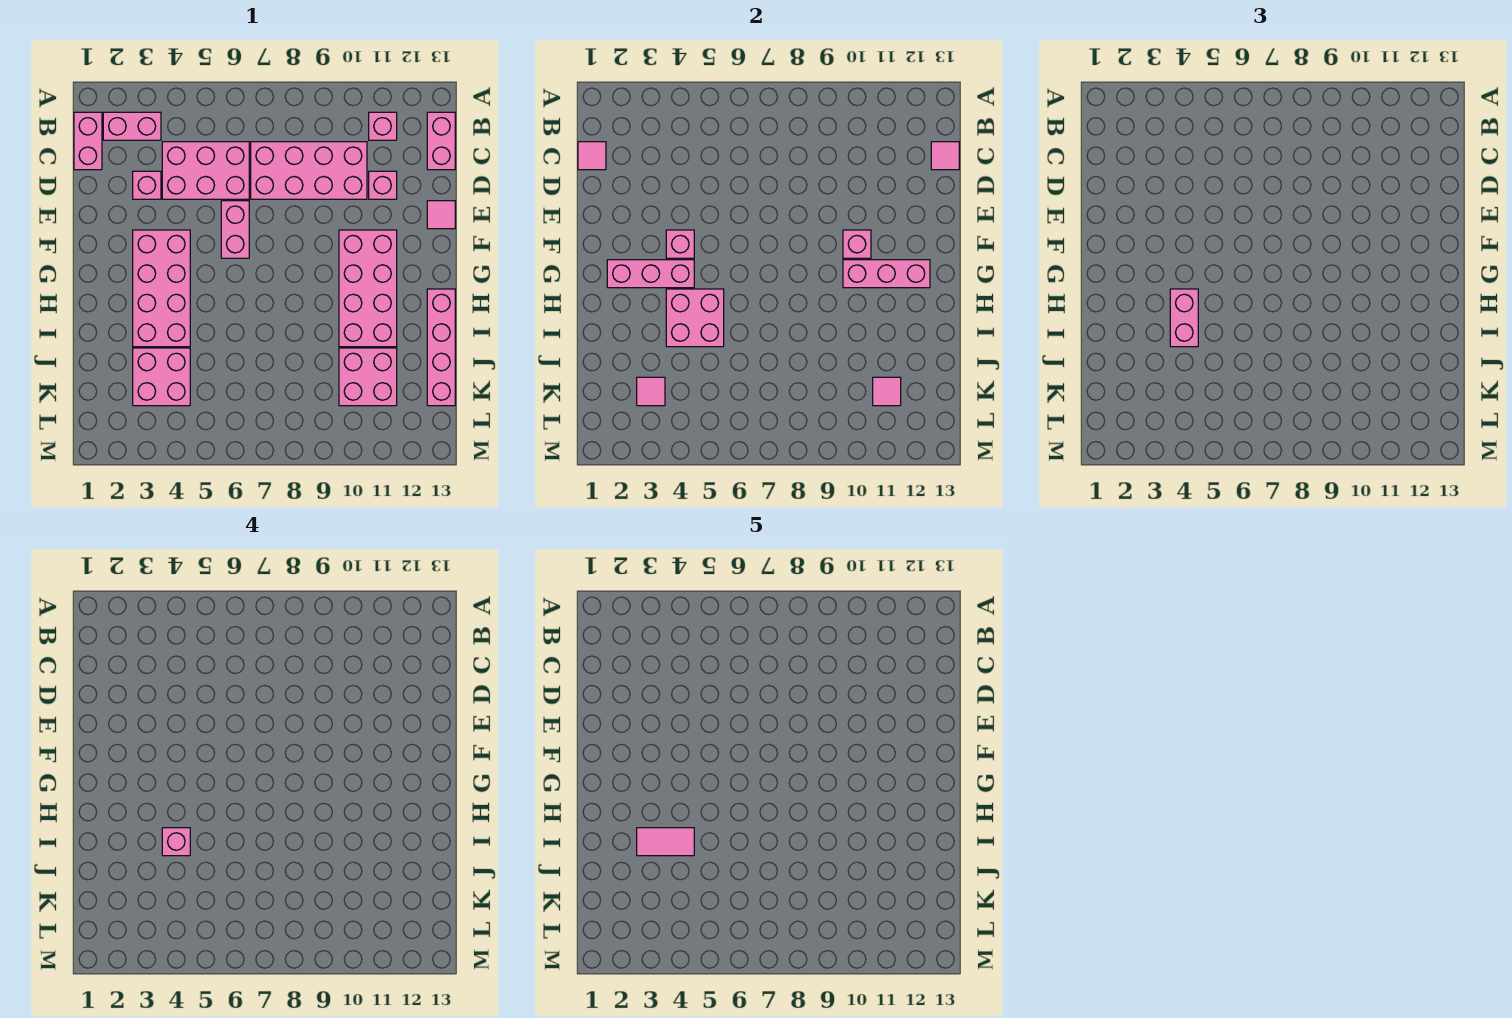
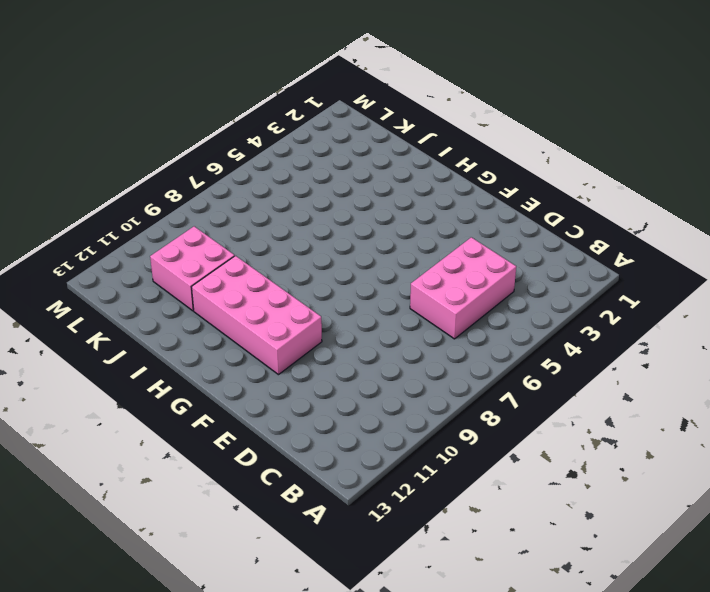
none -> pink brick B1:C1 level 1
none -> pink brick B2:B3 level 1
none -> pink brick B11 level 1

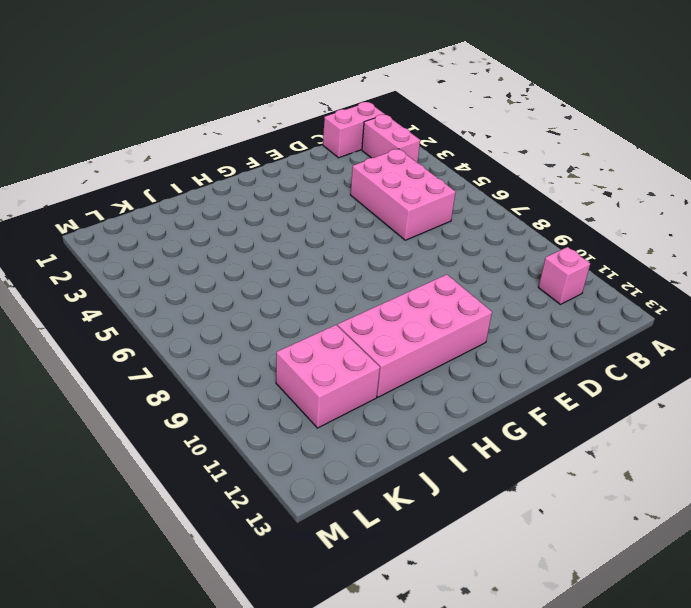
none -> pink brick B13:C13 level 1
none -> pink brick C7:D10 level 1
none -> pink brick D3 level 1

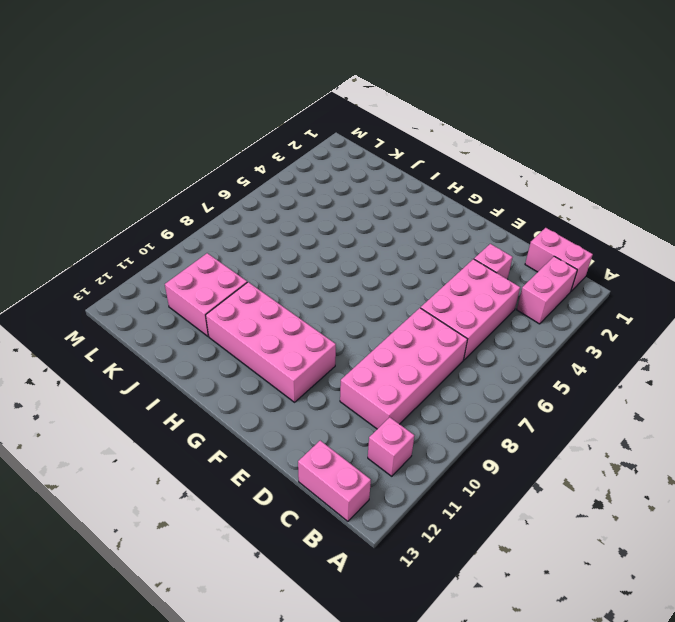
none -> pink brick D11 level 1
none -> pink brick E6:F6 level 1
none -> pink tile E13 level 1

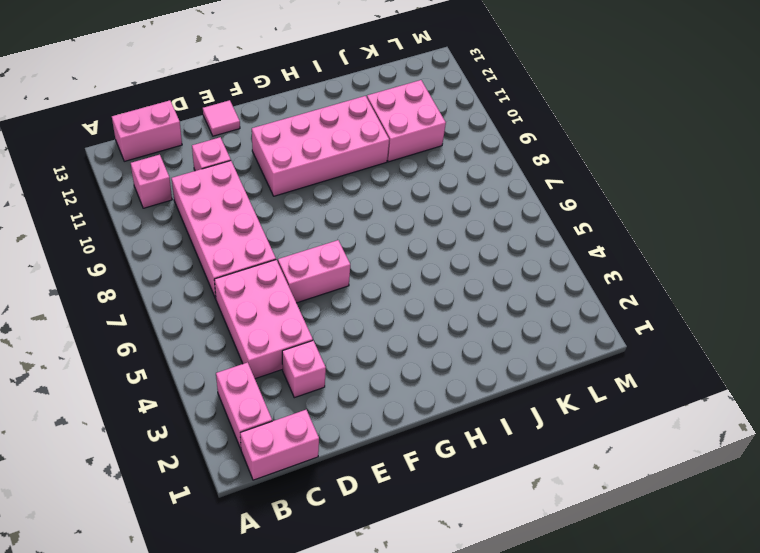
none -> pink brick F3:I4 level 1
none -> pink brick H13:K13 level 1
none -> pink brick J3:K4 level 1

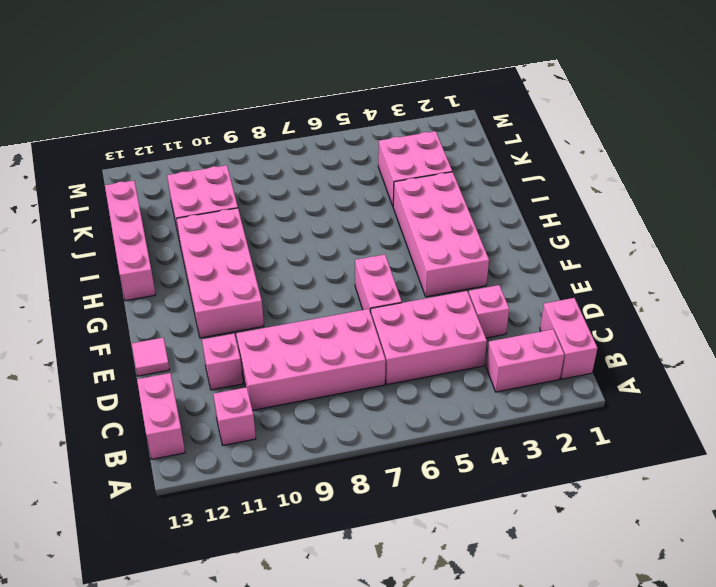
none -> pink tile C1 level 2
none -> pink tile C13 level 2
none -> pink brick F4 level 2

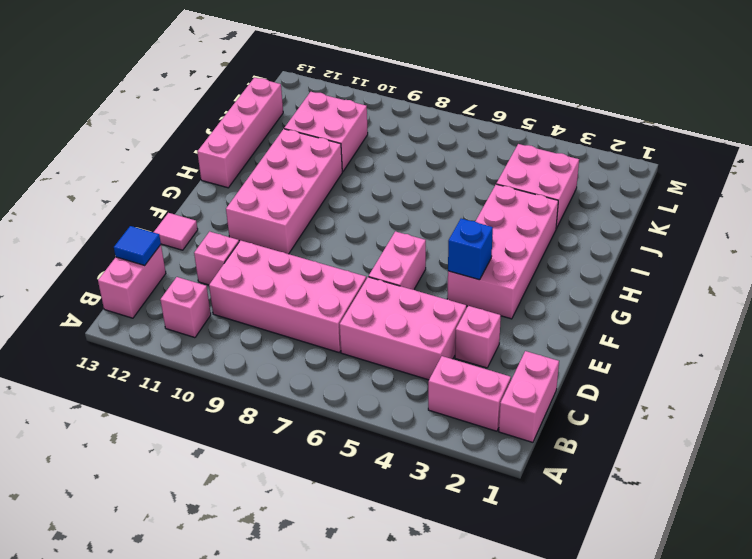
blue tile C13 level 2 -> pink tile C13 level 2
blue brick F4 level 2 -> pink brick F4 level 2
none -> pink tile C1 level 2
none -> pink brick F10 level 2
none -> pink brick G2:G4 level 2

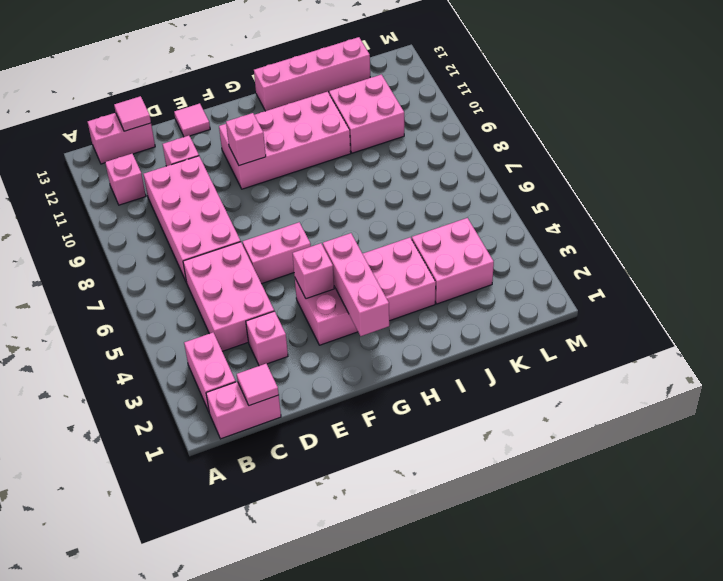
none -> pink brick G10:G12 level 2
none -> pink brick H4:I5 level 2
none -> pink tile K3 level 2

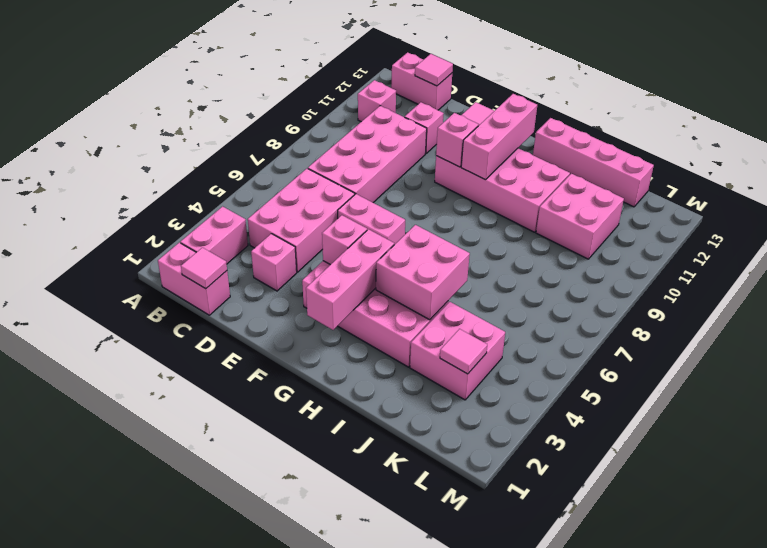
none -> pink tile K11 level 2
none -> pink brick H4:I4 level 3
none -> pink brick I4 level 4

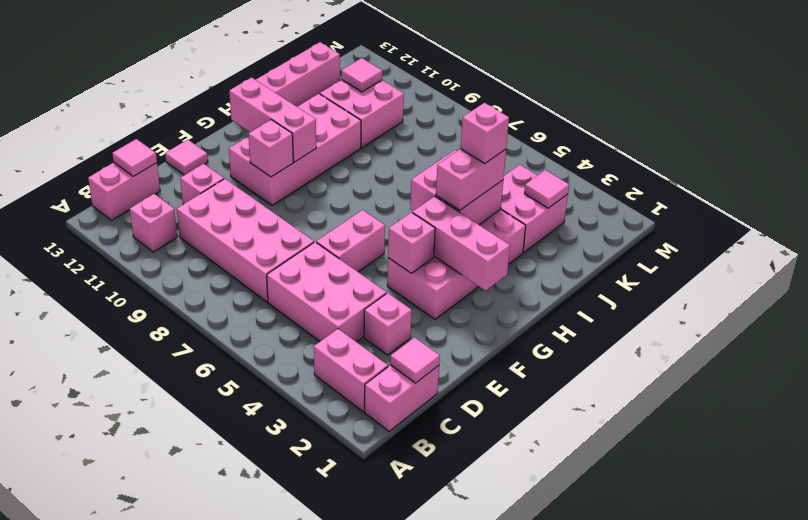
none -> pink tile I3:I4 level 5

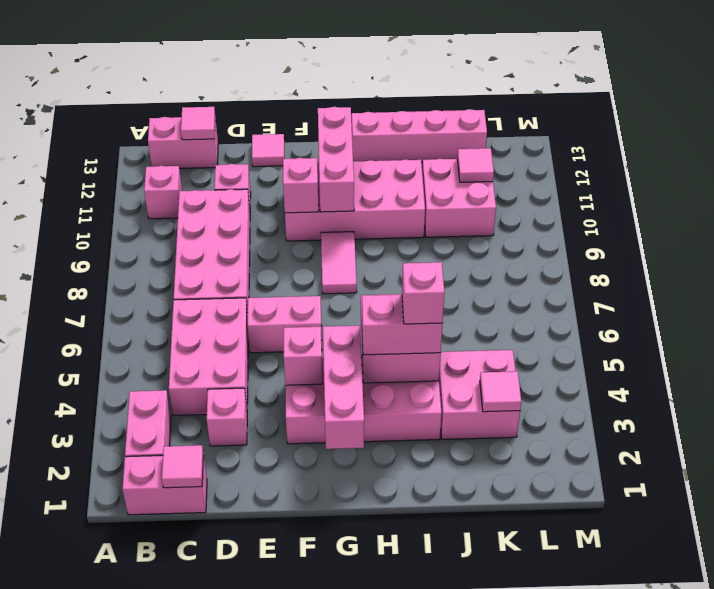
pink tile G8:G9 level 1 -> pink tile I3:I4 level 5

